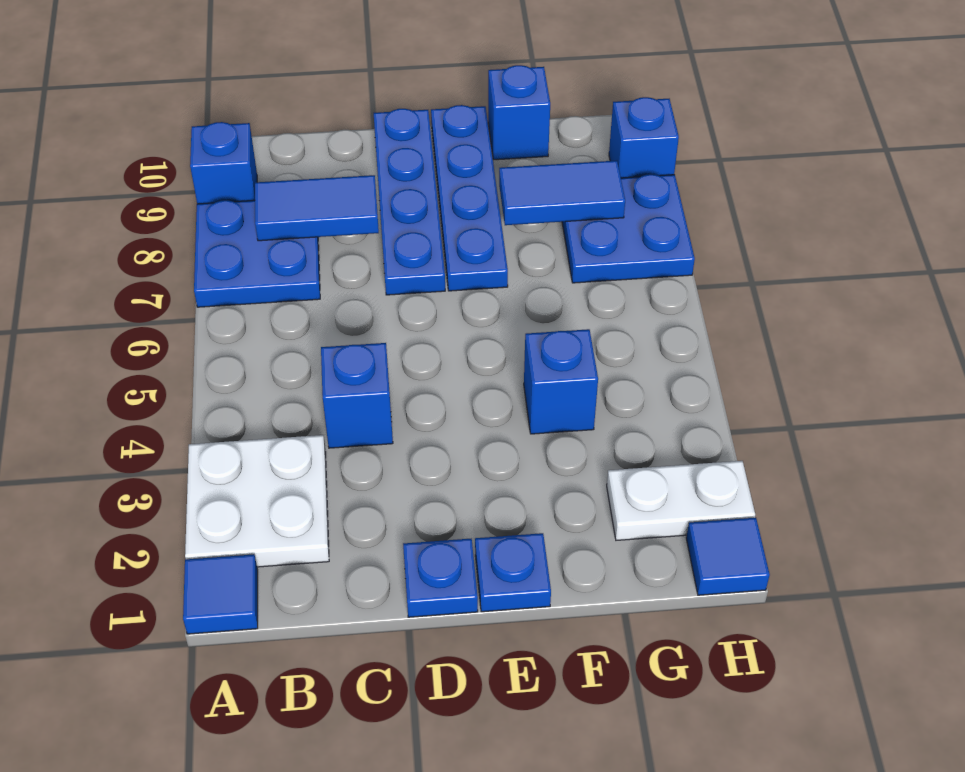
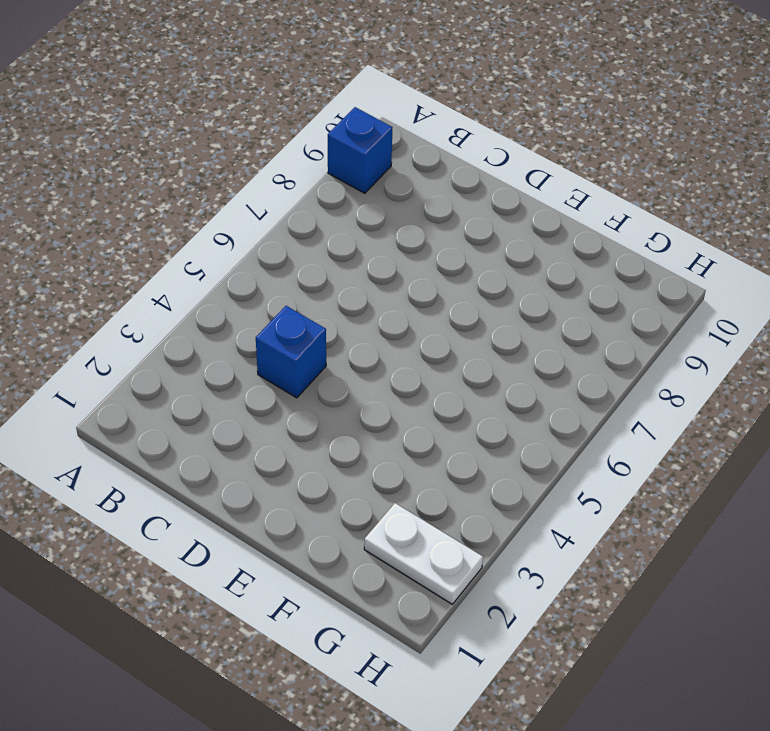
none -> blue tile A1 level 1
none -> white plate A2:B3 level 1
none -> blue plate A7:B8 level 1

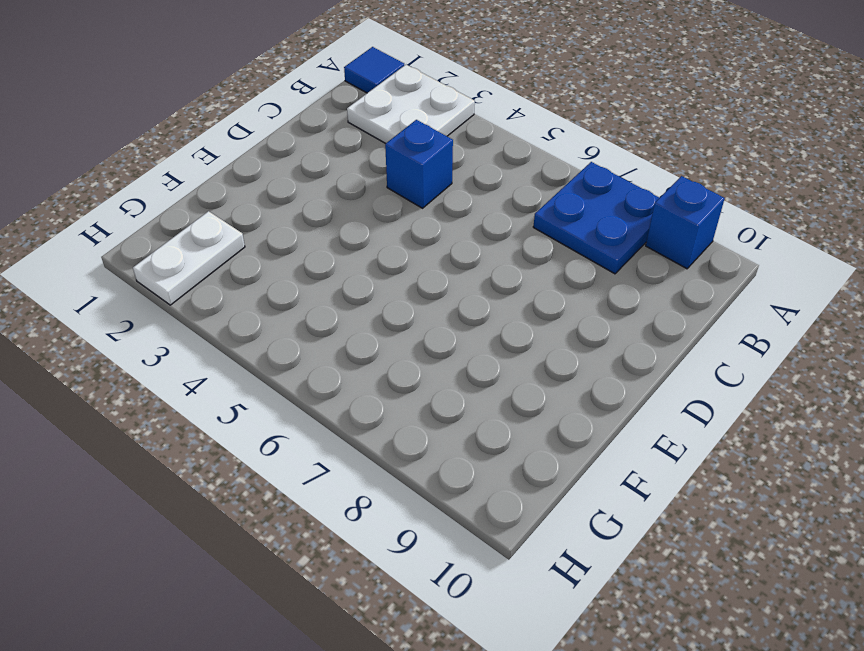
none -> blue plate D1 level 1
none -> blue plate D7:D10 level 1
none -> blue plate E1 level 1

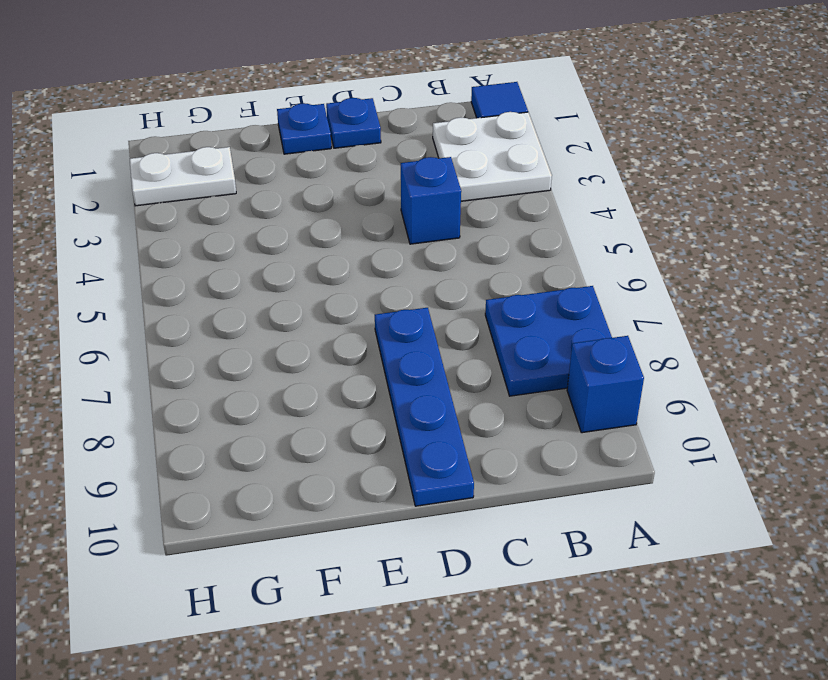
none -> blue plate E7:E10 level 1
none -> blue brick F4 level 1
none -> blue brick F10 level 1

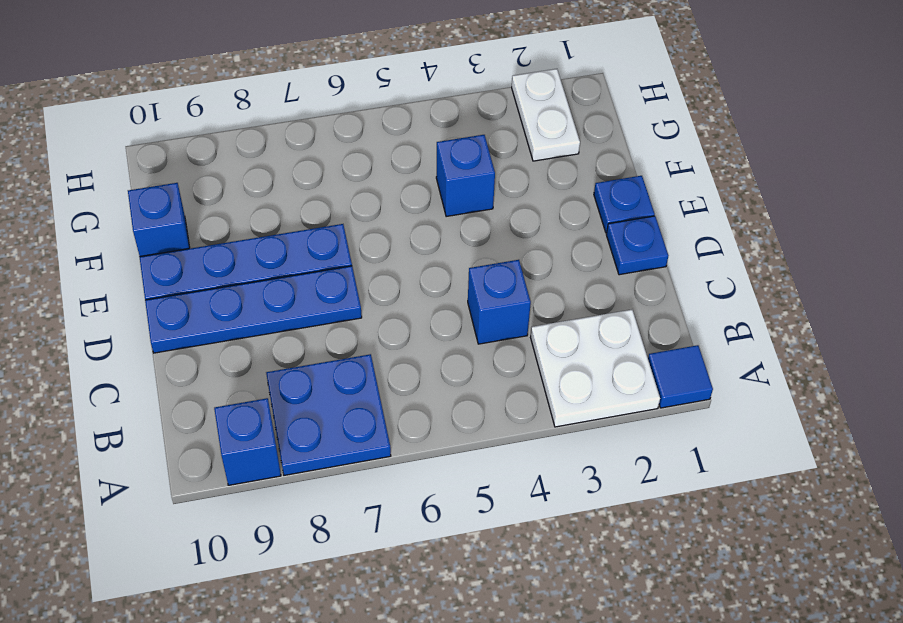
none -> blue plate G7:H8 level 1
none -> blue tile H1 level 1
none -> blue brick H9 level 1

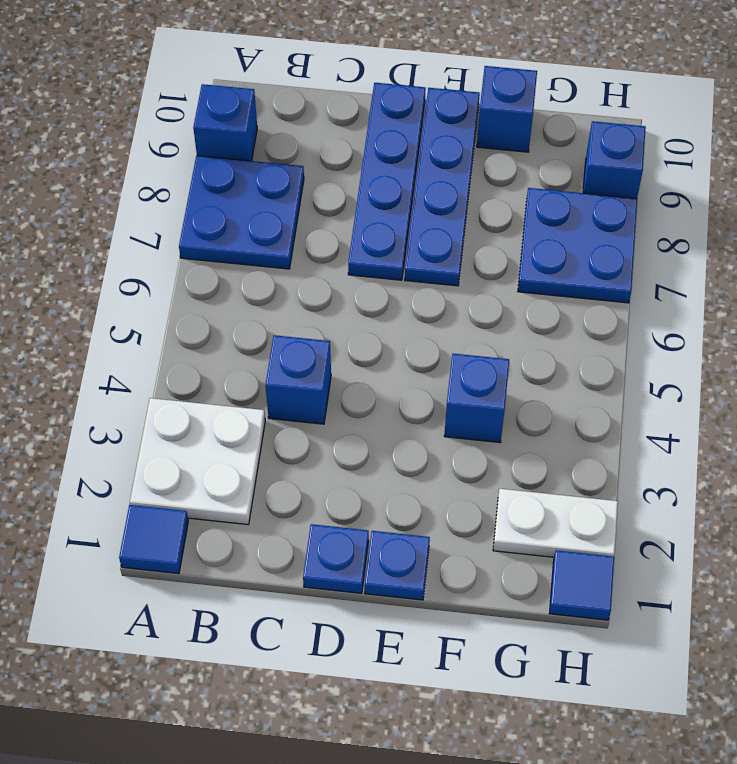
none -> blue tile B8:C8 level 2
none -> blue tile F8:G8 level 2

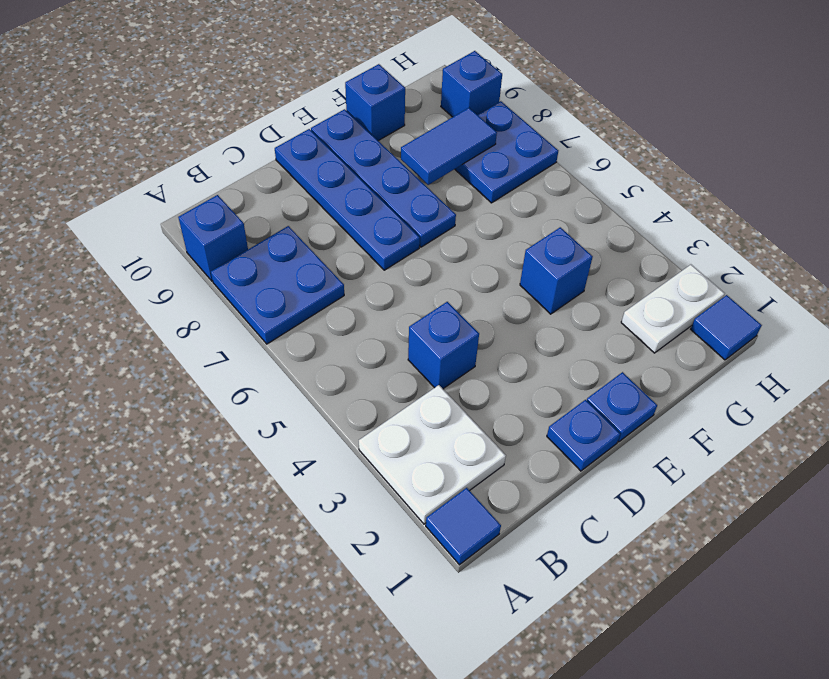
none -> blue tile B8:C8 level 2

